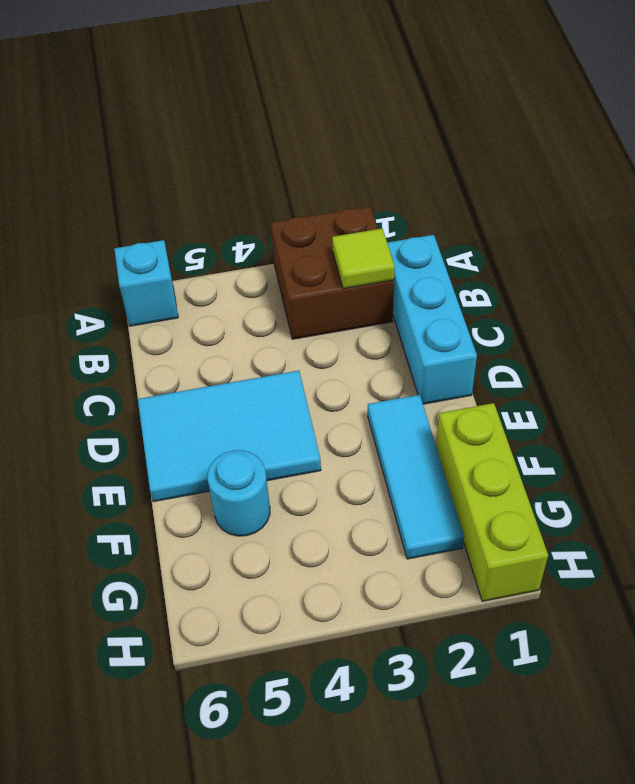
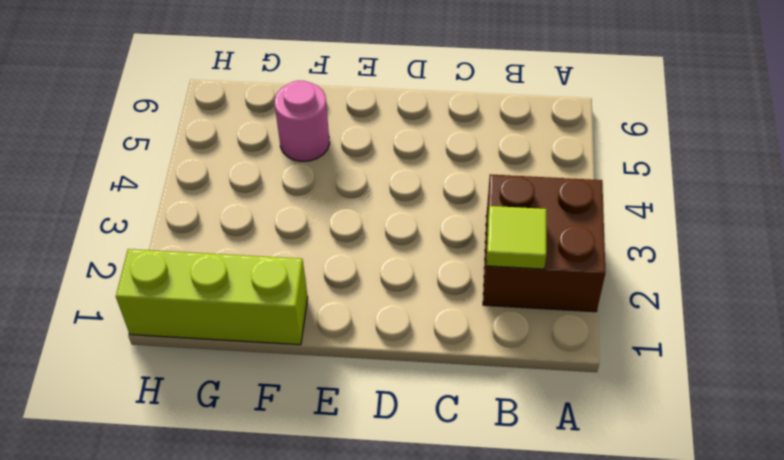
pink round brick F5 level 1 -> cyan round brick F5 level 1
none -> cyan brick A6 level 1
none -> cyan brick B1:D1 level 1

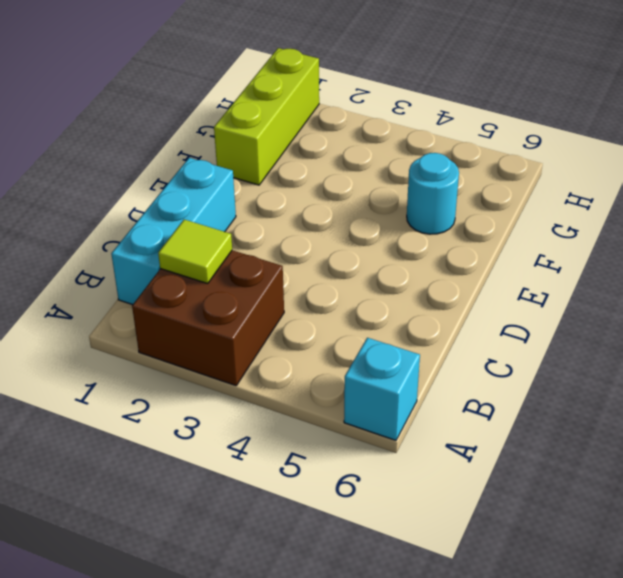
none -> cyan tile D4:E6 level 1
none -> cyan tile E2:G2 level 1

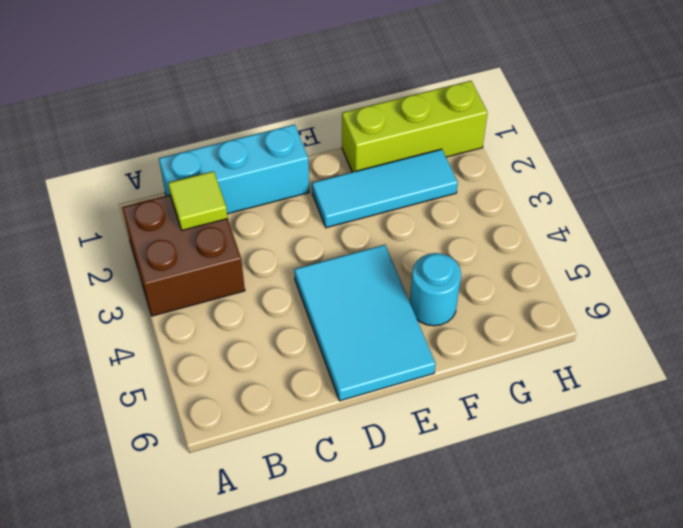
none -> cyan brick A6 level 1

